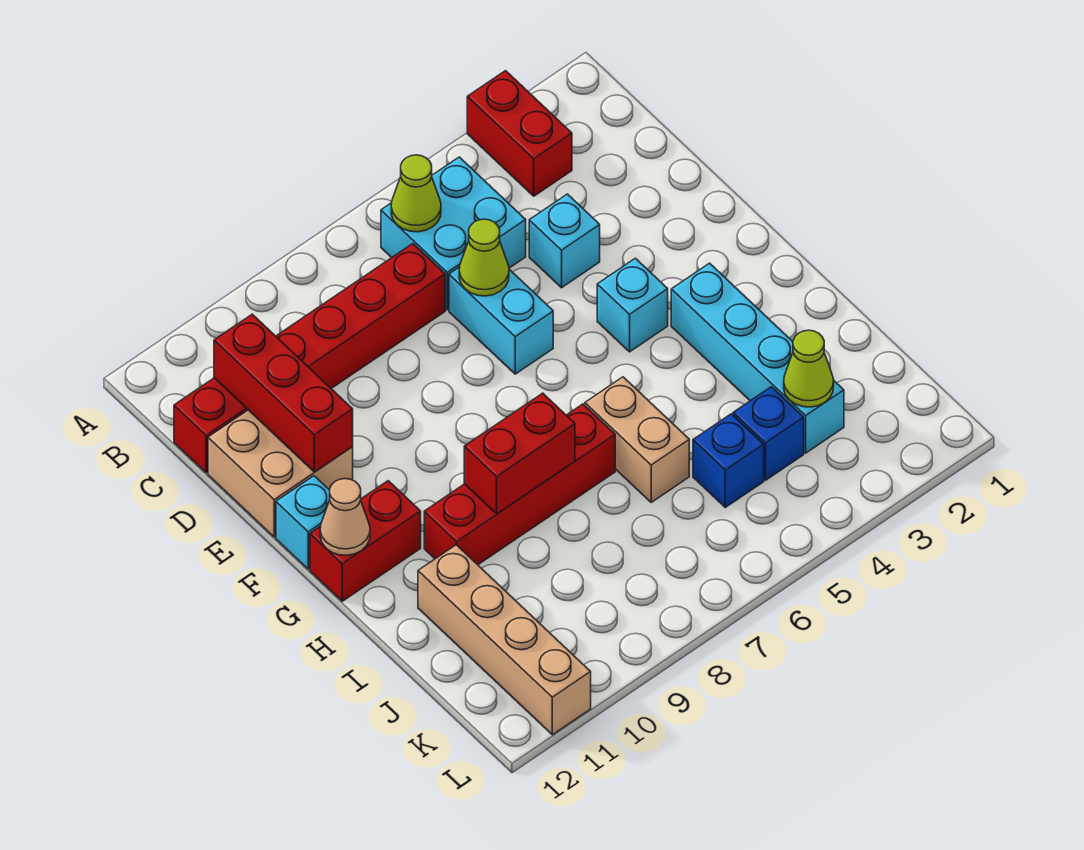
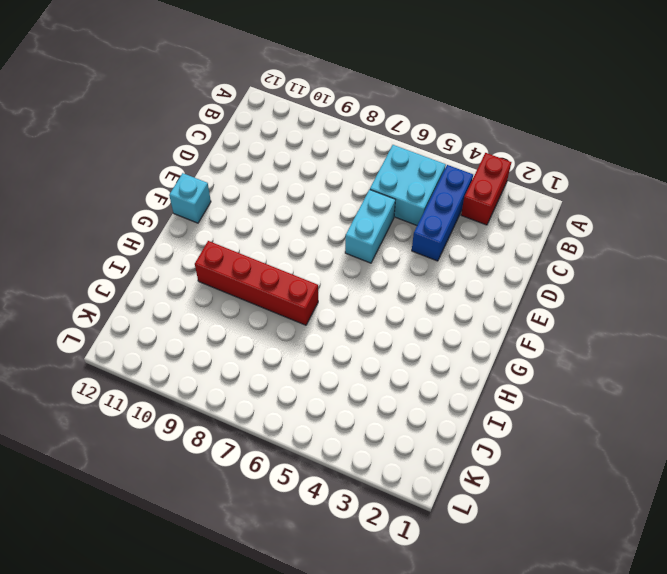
blue brick B4:D4 level 1 -> cyan brick D4 level 1
none -> red brick C7:C12 level 1
none -> tan brick D11:E12 level 1
none -> cyan brick F4 level 1

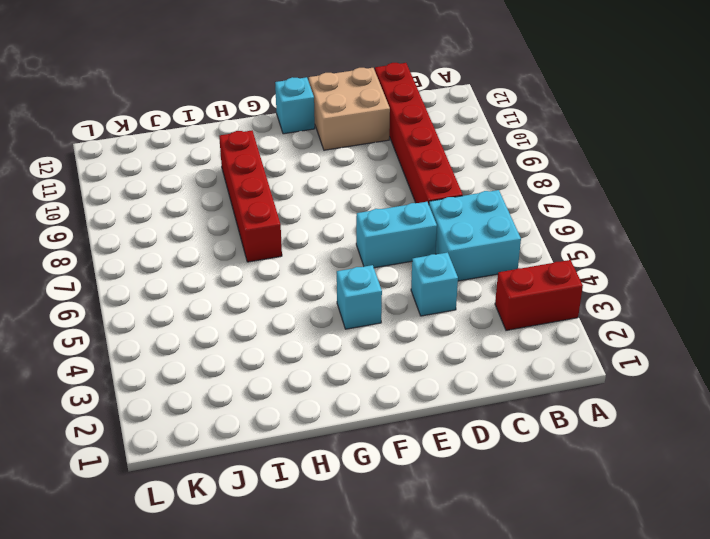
none -> cyan brick G3:J3 level 1
none -> red brick G11:G12 level 1
none -> tan brick H6:I6 level 1

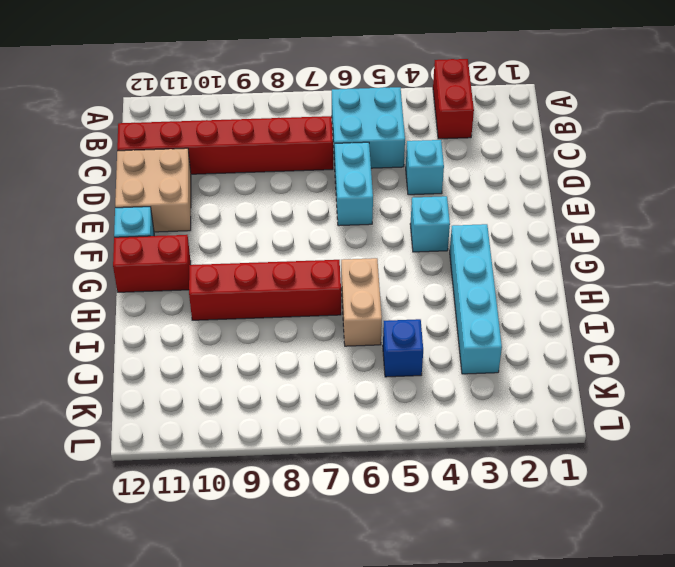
none -> tan brick I11:L11 level 1
none -> blue brick J4 level 1
none -> lime cone B6 level 2

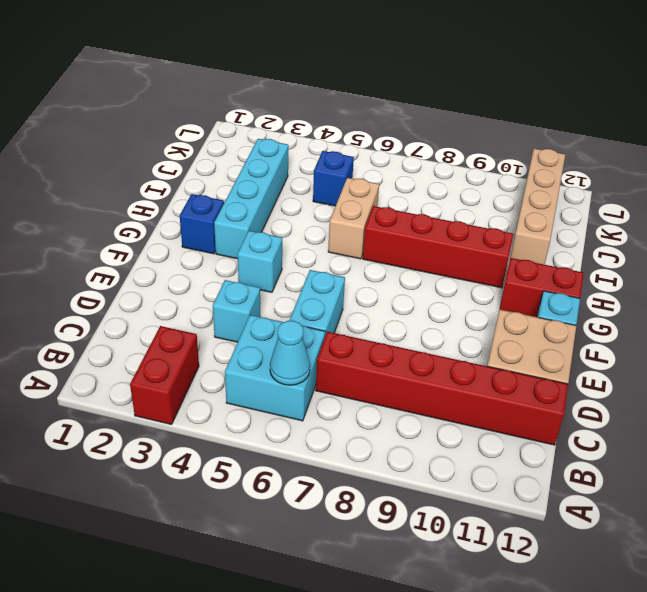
cyan cone B6 level 2 -> lime cone B6 level 2
blue brick G2 level 1 -> blue brick J4 level 1
none -> red brick C11:E11 level 2
none -> lime cone D6 level 2
none -> tan cone G12 level 2

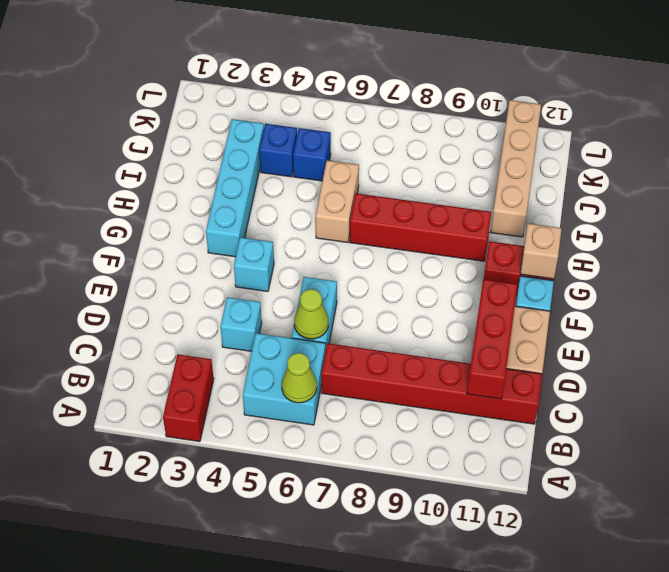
tan brick G12 level 2 -> tan cone G12 level 2
none -> red brick H8:H9 level 2
none -> lime cone J3 level 2

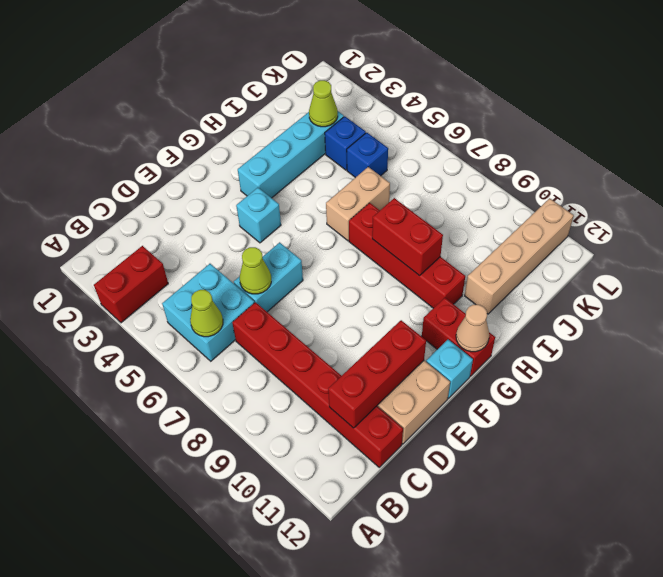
none -> cyan brick D4 level 1

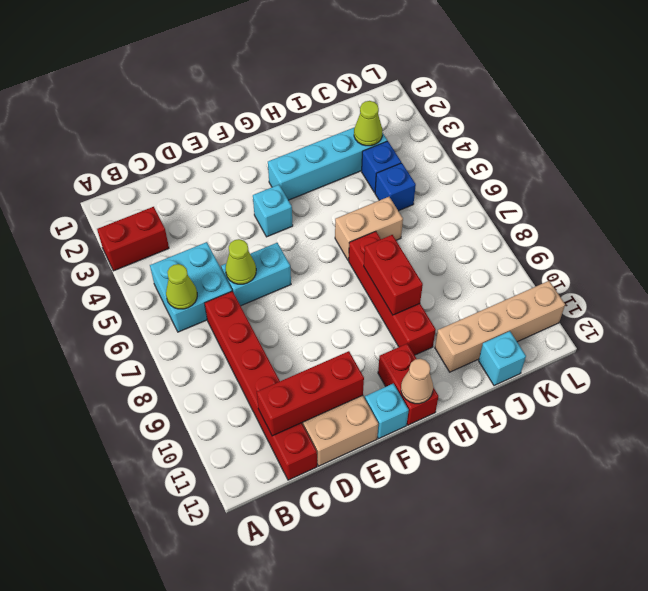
cyan brick J12 level 1 -> cyan brick D4 level 1

